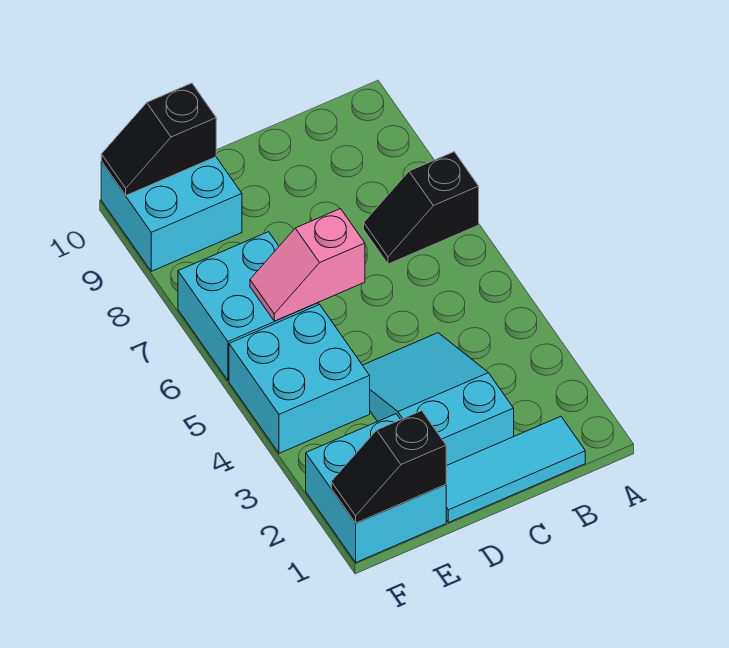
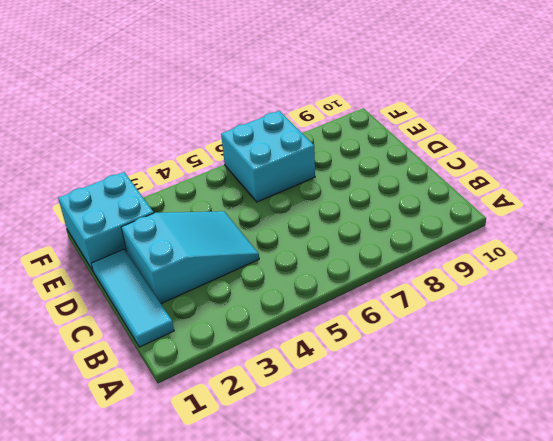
none -> black slope A7:B7 level 1 top A
none -> cyan brick E4:F5 level 1

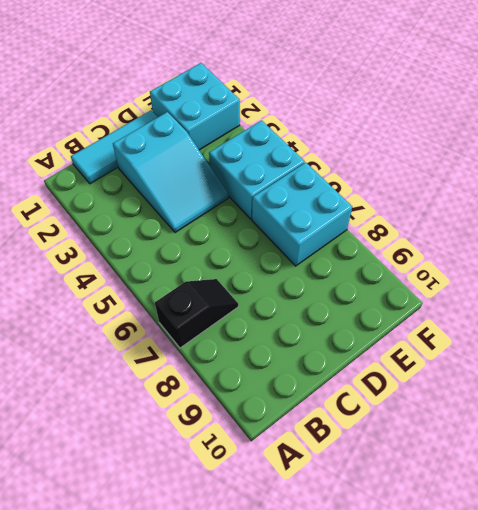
none -> cyan brick E9:F10 level 1
none -> pink slope D6:E6 level 2 top D

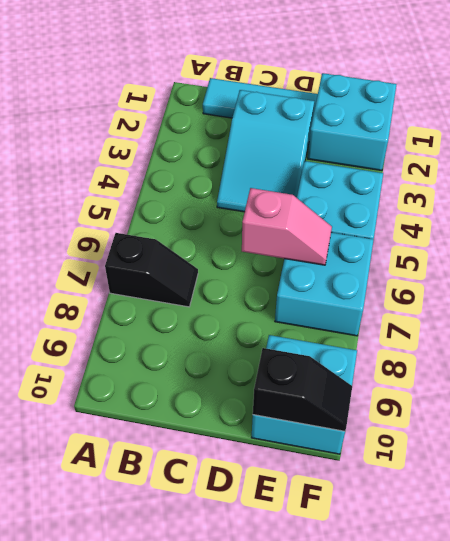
none -> black slope E1:F1 level 2 top E

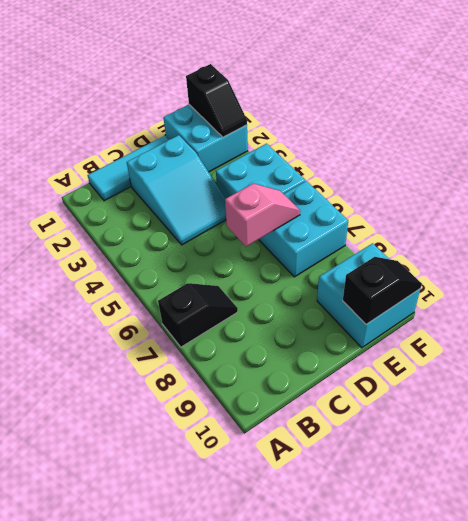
black slope F1:F2 level 2 top 1 -> black slope E1:F1 level 2 top E

